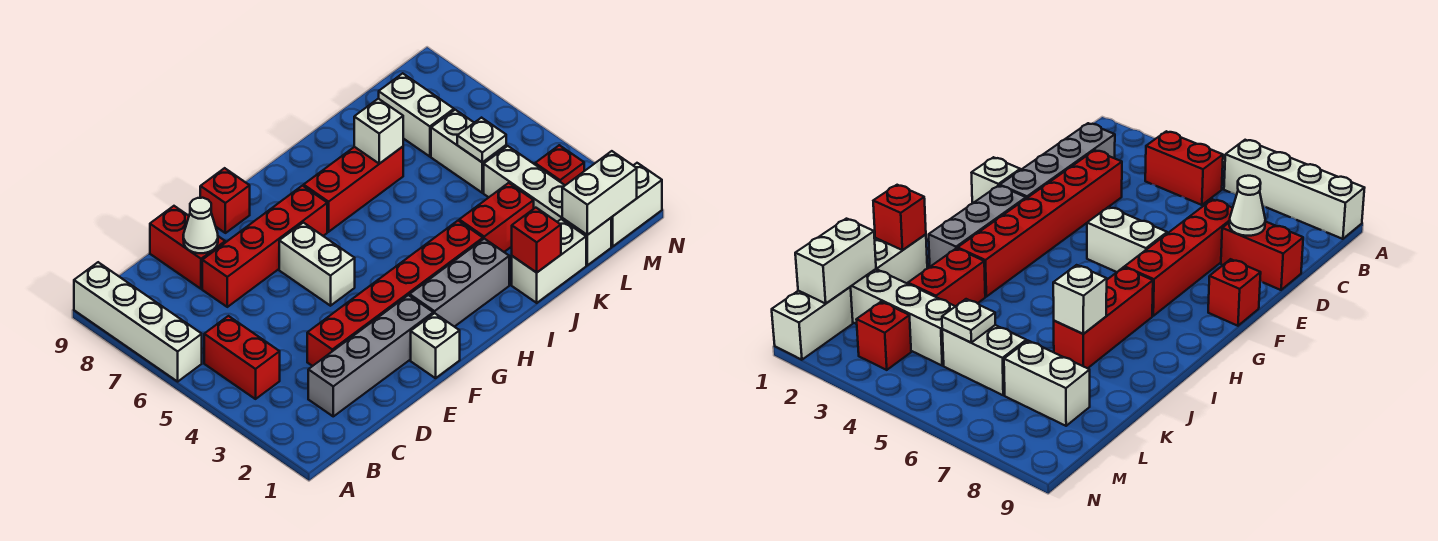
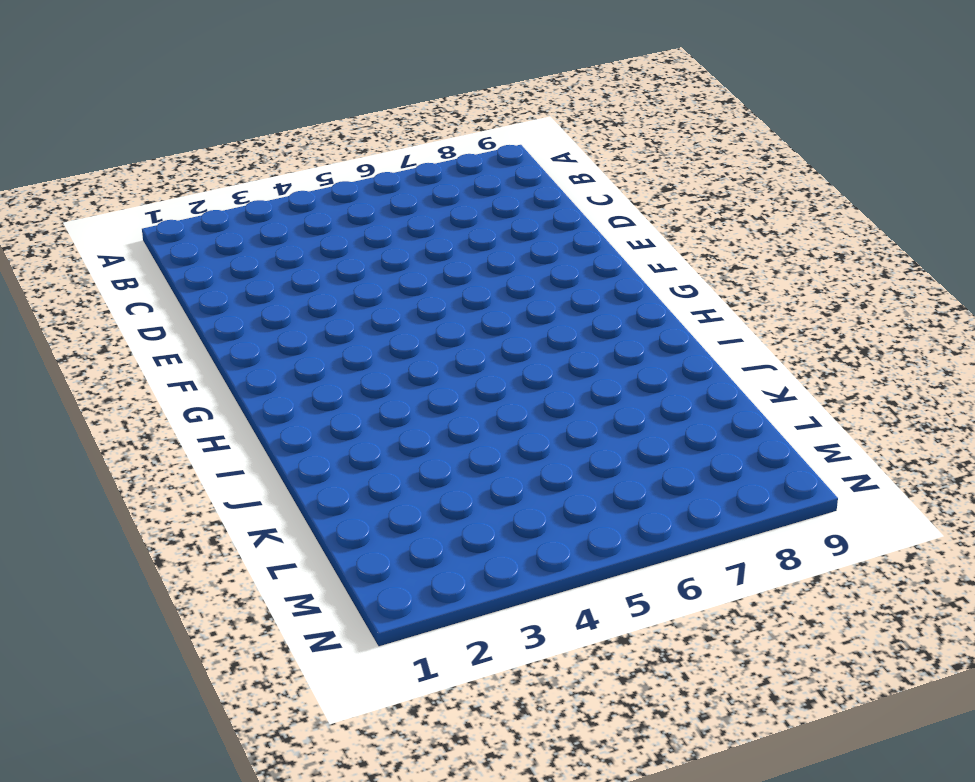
none -> white brick A6:A9 level 1
none -> red brick B4:B5 level 1
none -> grey brick C2:F2 level 1

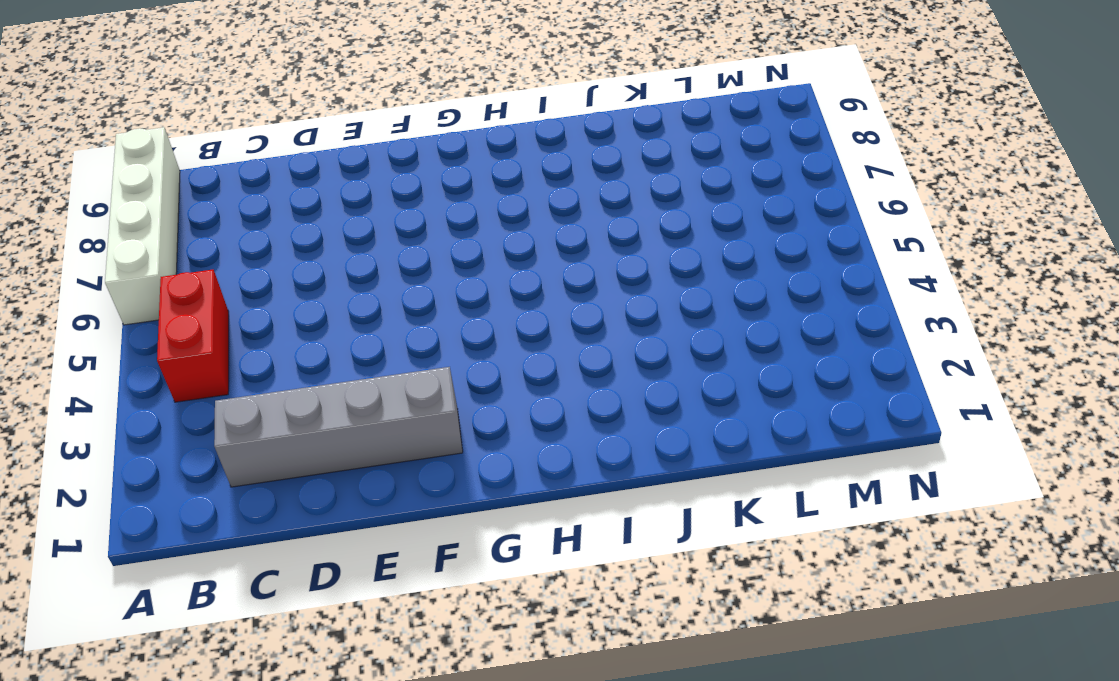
none -> red brick D3:I3 level 1
none -> red brick D7:G7 level 1
none -> red brick D8:D9 level 1

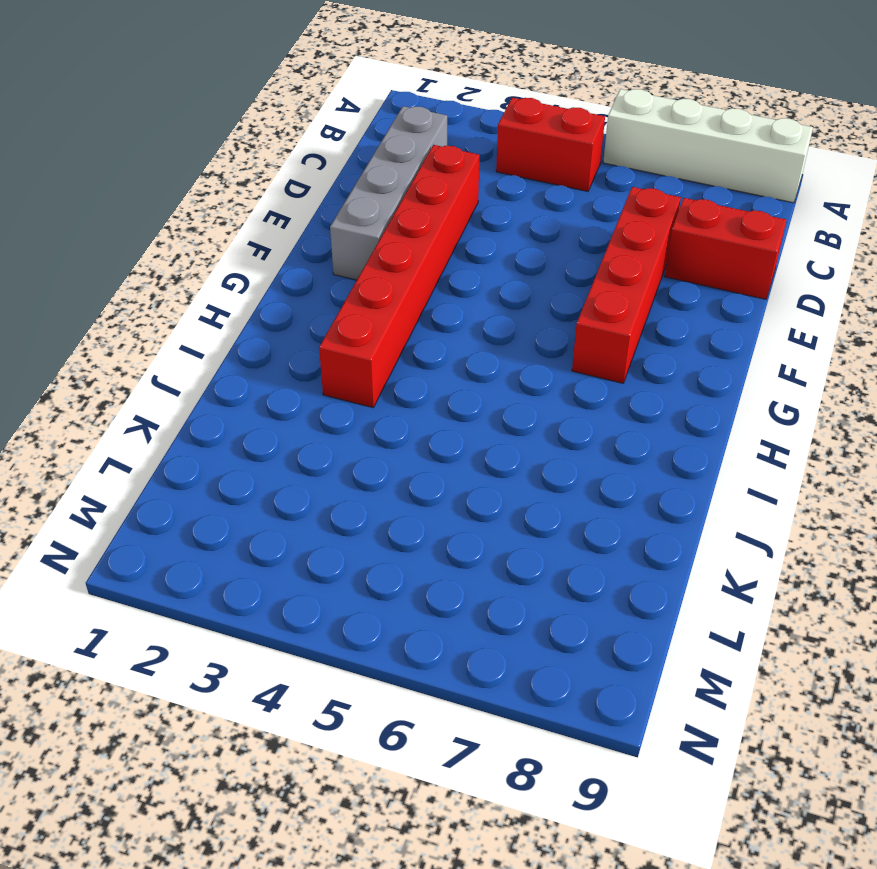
none -> white brick F1 level 1
none -> white brick F5:F6 level 1
none -> red brick F9 level 1

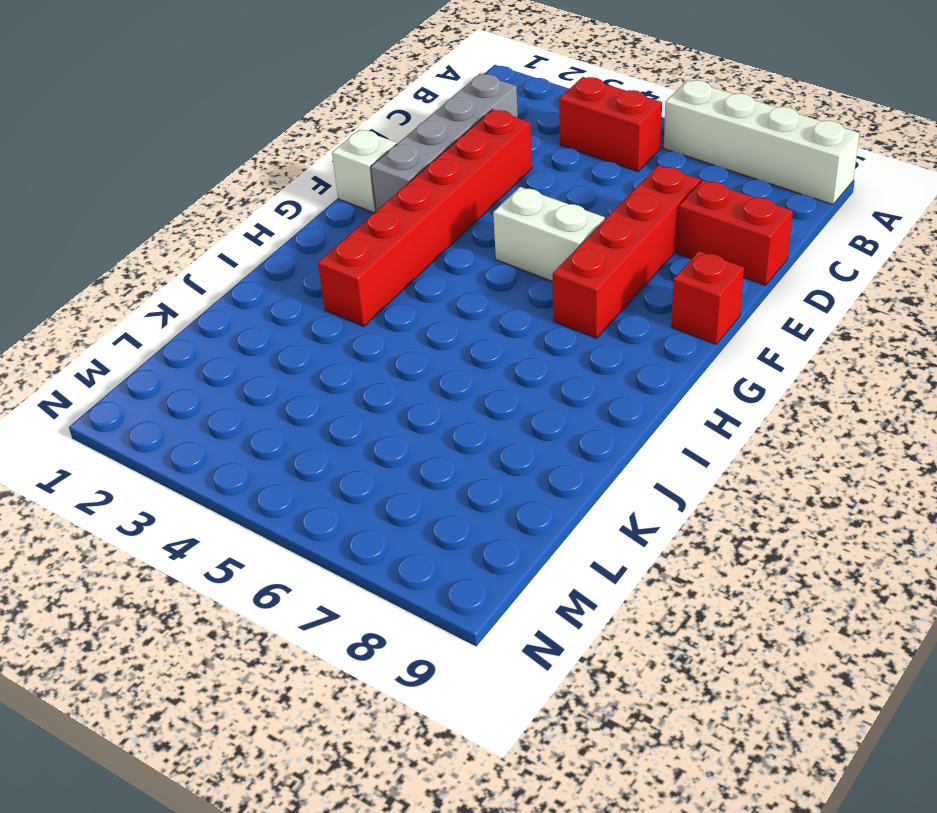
none -> grey brick G2:I2 level 1
none -> red brick H7:J7 level 1
none -> white brick J1:K1 level 1

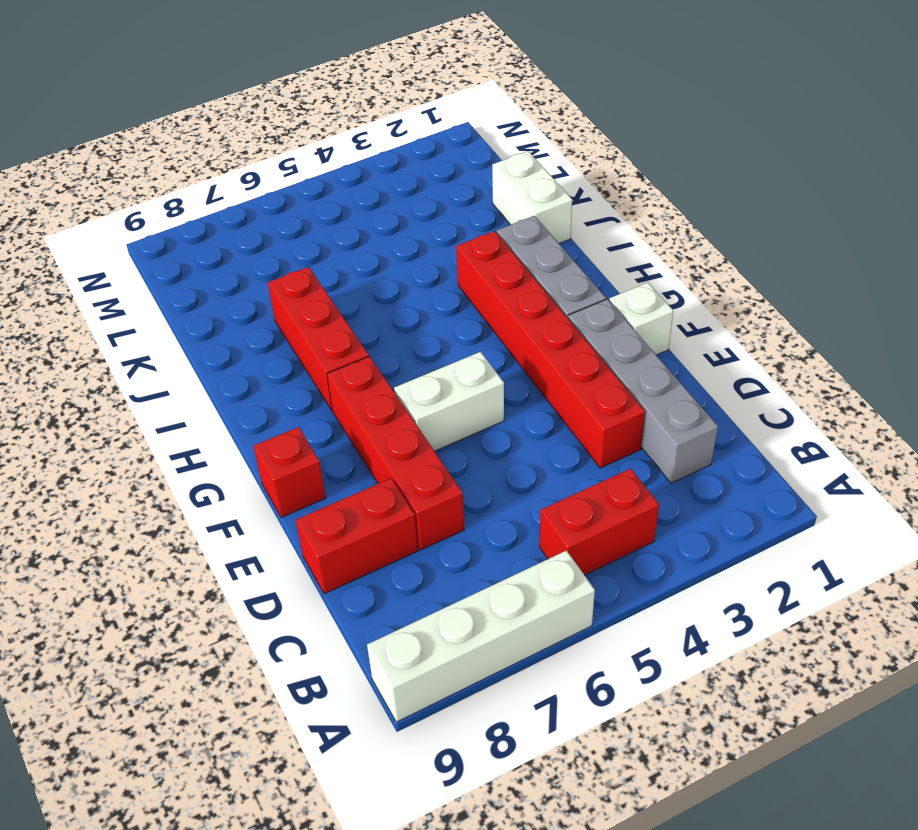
none -> red brick J3:K3 level 1
none -> white brick L1:L4 level 1
none -> white brick L5:L6 level 1

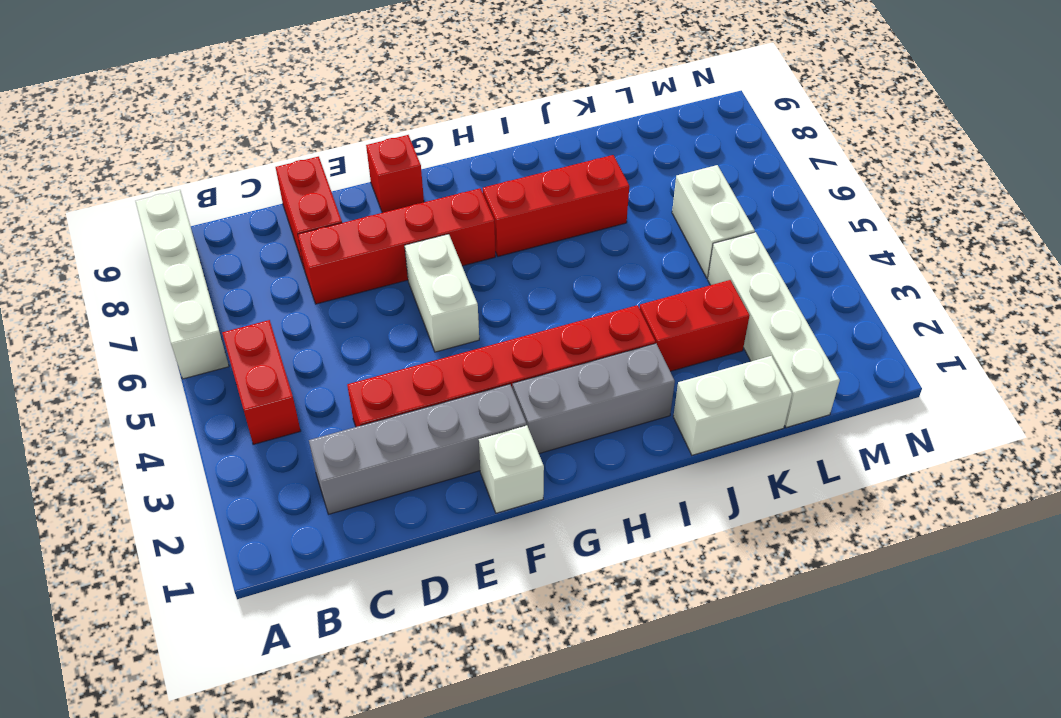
none -> white brick L7:L8 level 1
none -> white brick M1:N1 level 1
none -> red brick M3 level 1

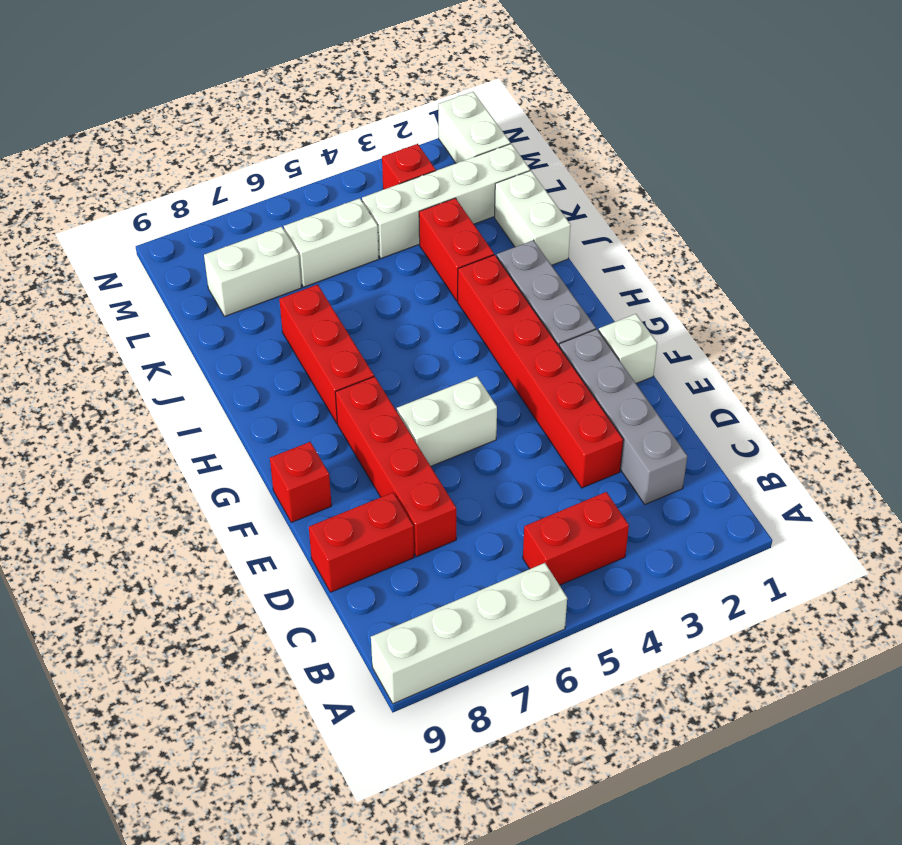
none -> white cone D8 level 2
none -> red brick J1 level 2
none -> white brick J7 level 2

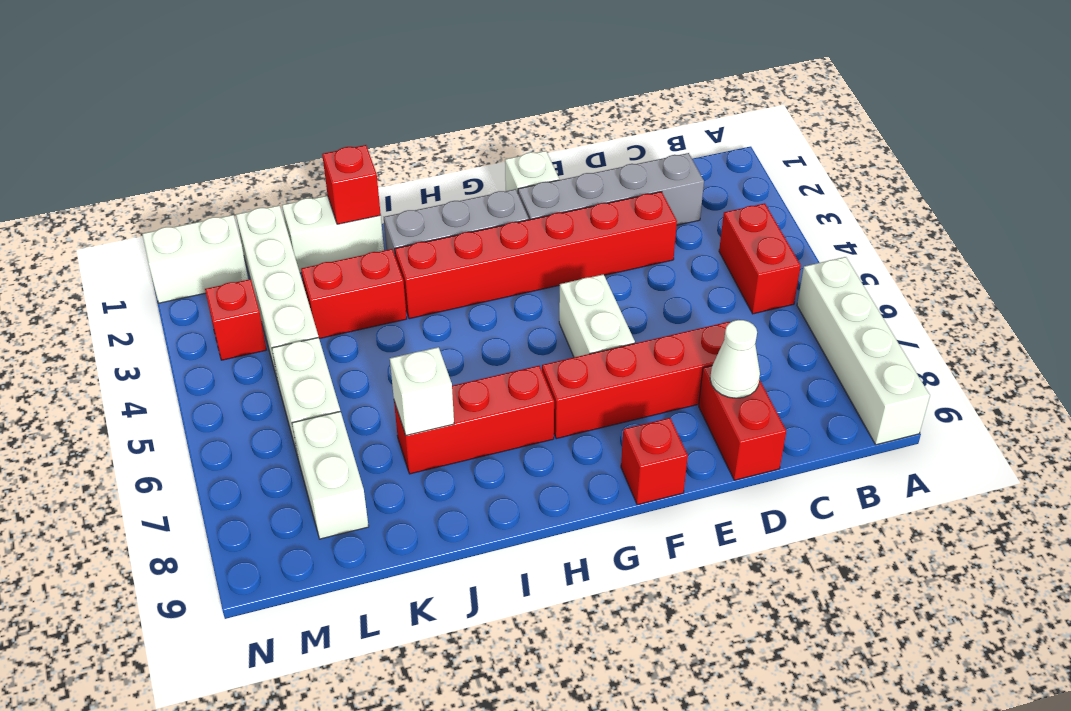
none -> white brick L1:M1 level 2
none -> white plate L5 level 2

